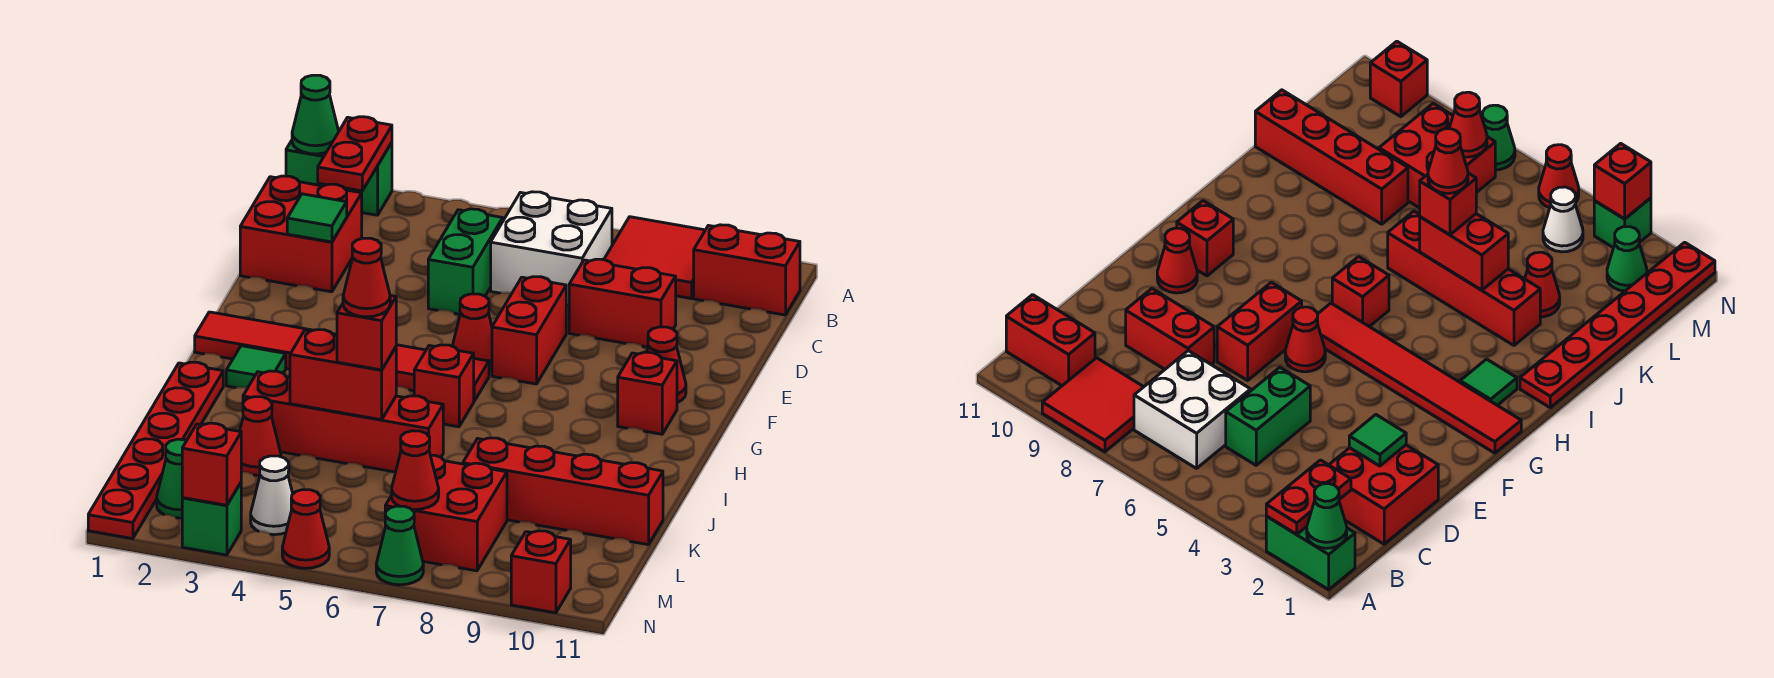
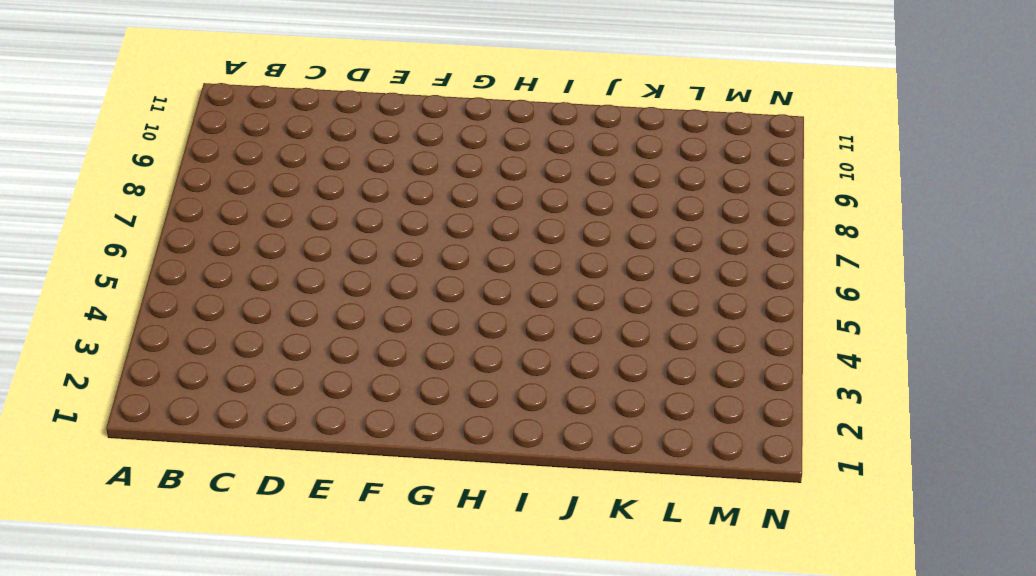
none -> green brick A1:A2 level 1
none -> red tile A8:B9 level 1
none -> white brick B6:C7 level 1
none -> red brick B10:B11 level 1

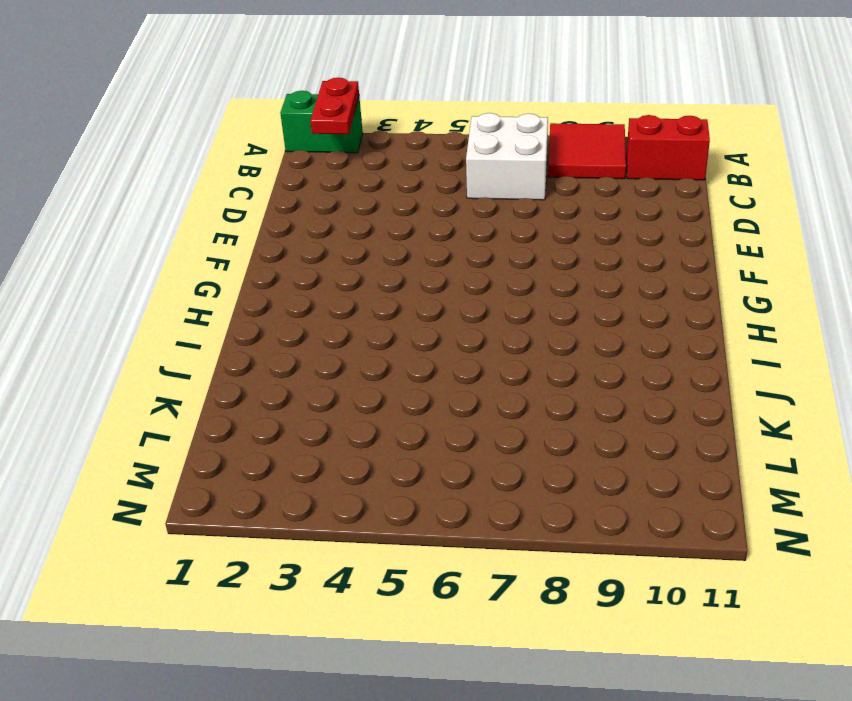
none -> red brick C1:D2 level 1
none -> green brick C5:D5 level 1
none -> red brick D8:D9 level 1
none -> red brick E7:F7 level 1

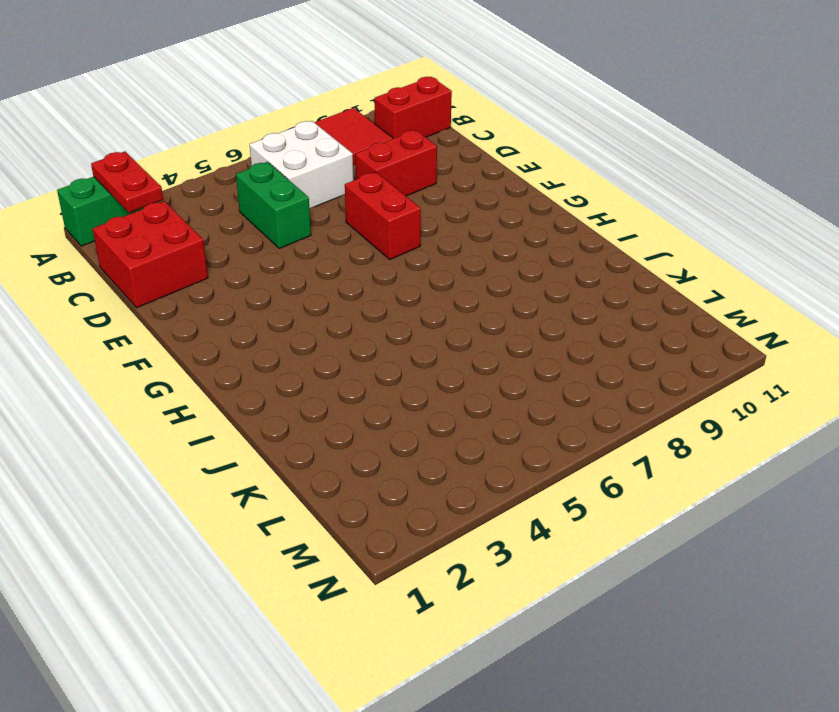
none -> red cone F6 level 1
none -> red cone F10 level 1
none -> red tile G1:G6 level 1
none -> red brick G10 level 1

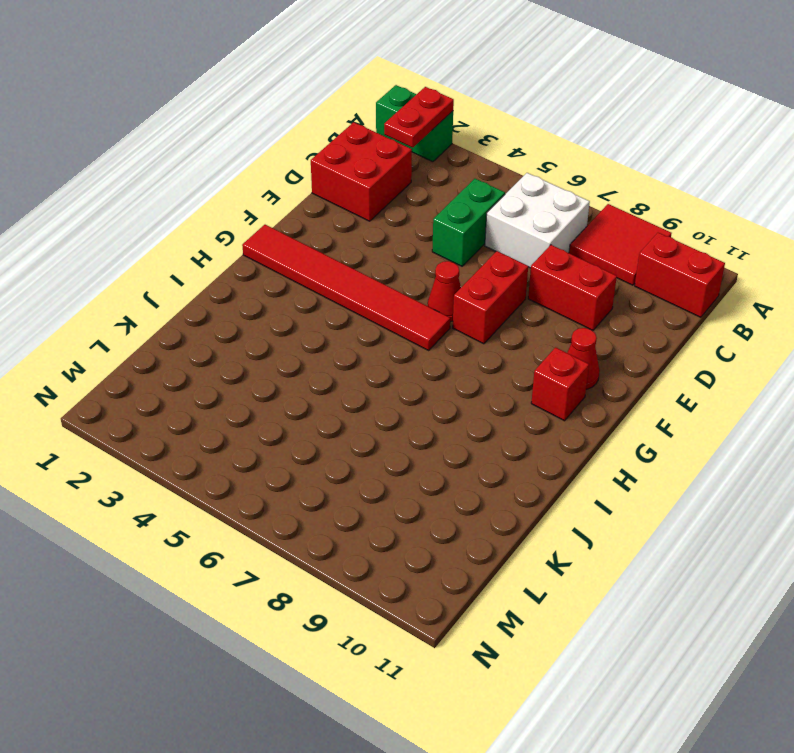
none -> green tile H2 level 1
none -> red brick H6 level 1
none -> red plate I1:N1 level 1
none -> red brick J3:J6 level 1

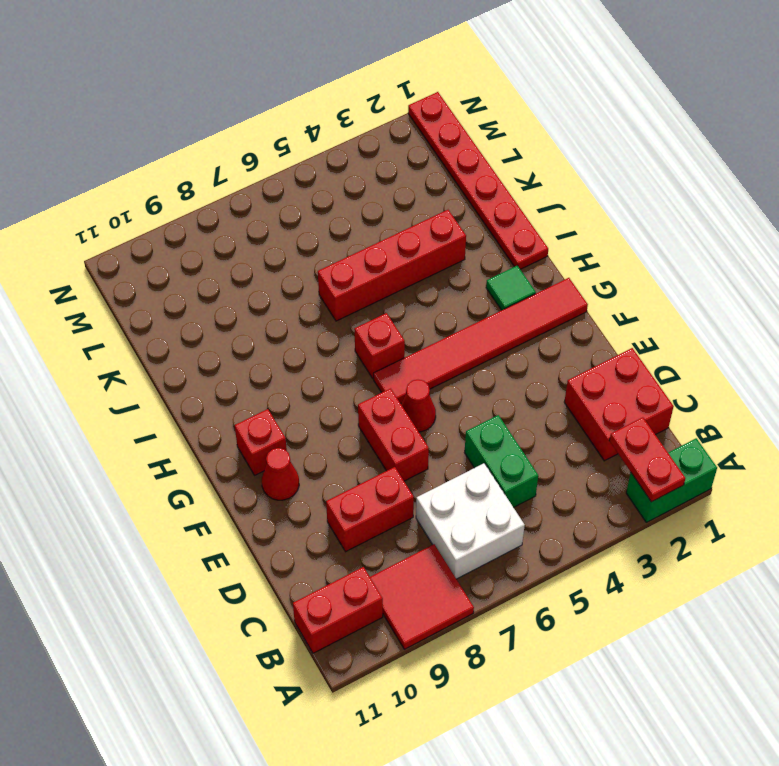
none -> red cone K3 level 1
none -> red brick K8:K11 level 1
none -> red brick L7:M8 level 1
none -> green cone M2 level 1

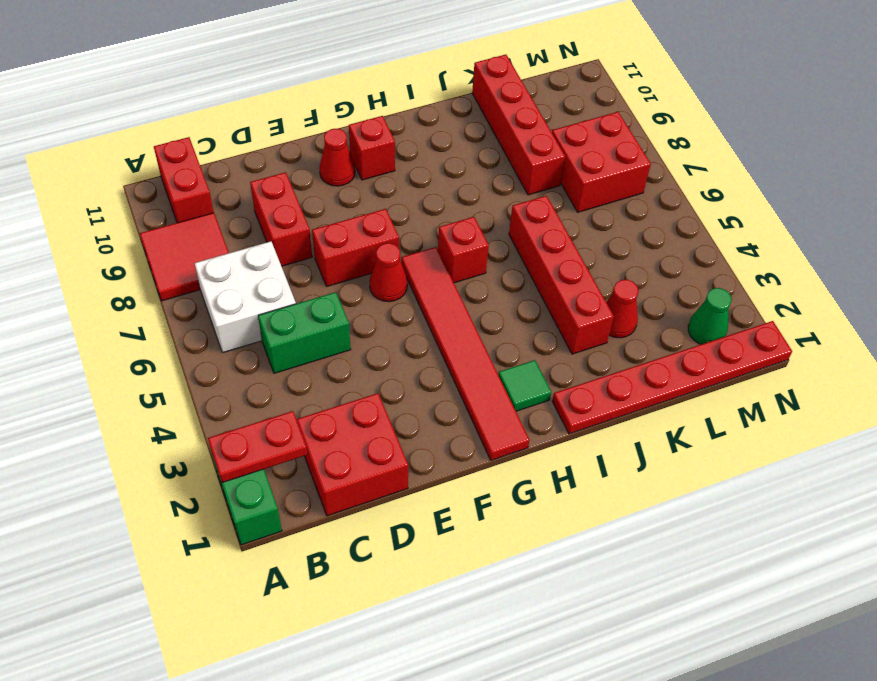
none -> white cone M4 level 1
none -> green brick N3 level 1
none -> red cone N5 level 1
none -> green cone N7 level 1

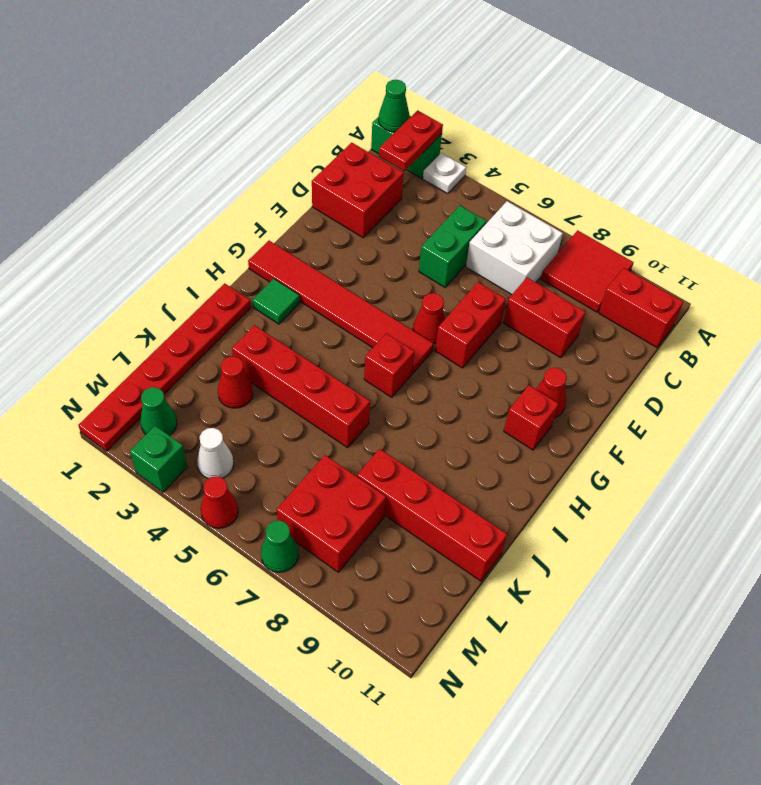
white plate A3 level 1 -> none
none -> red brick N10 level 1
none -> green tile D2 level 2
none -> red brick J4:J5 level 2
none -> red cone M7 level 2

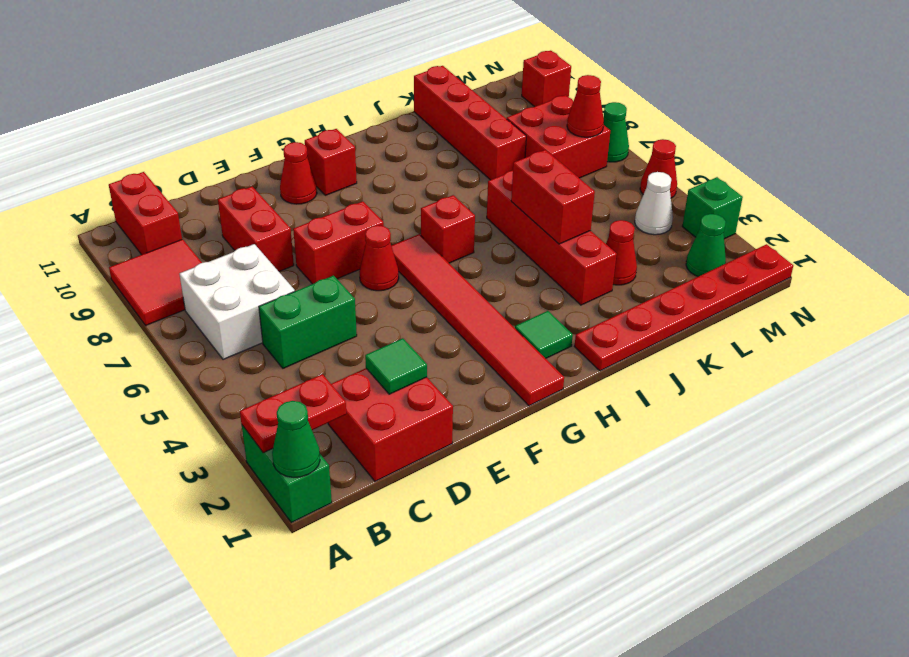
none -> red brick N3 level 2
none -> red brick J5 level 3
none -> red cone J5 level 4

